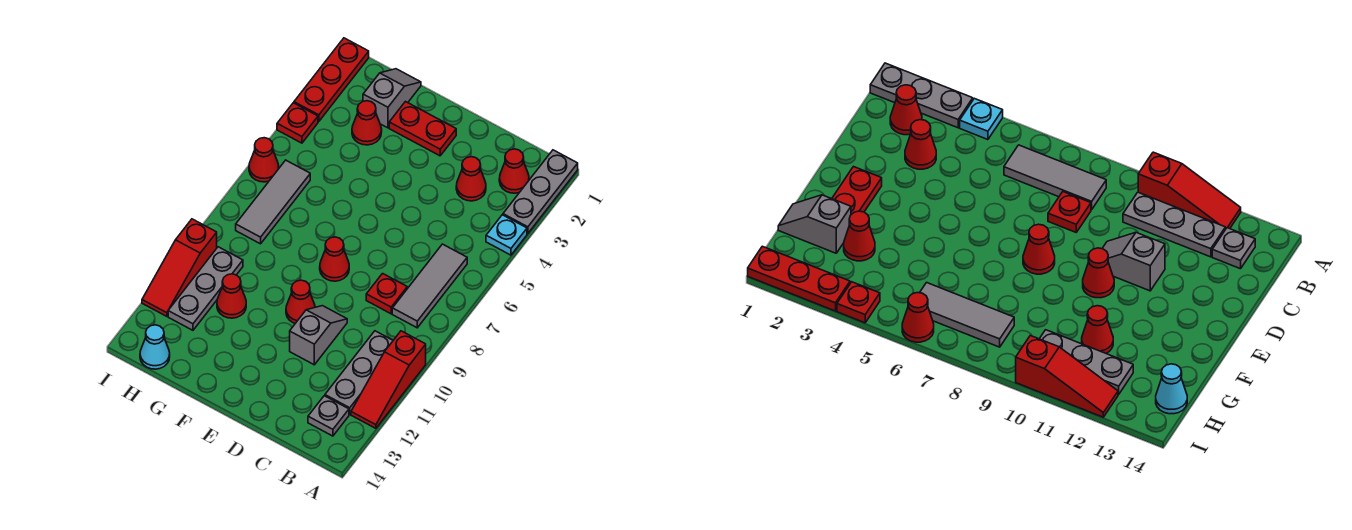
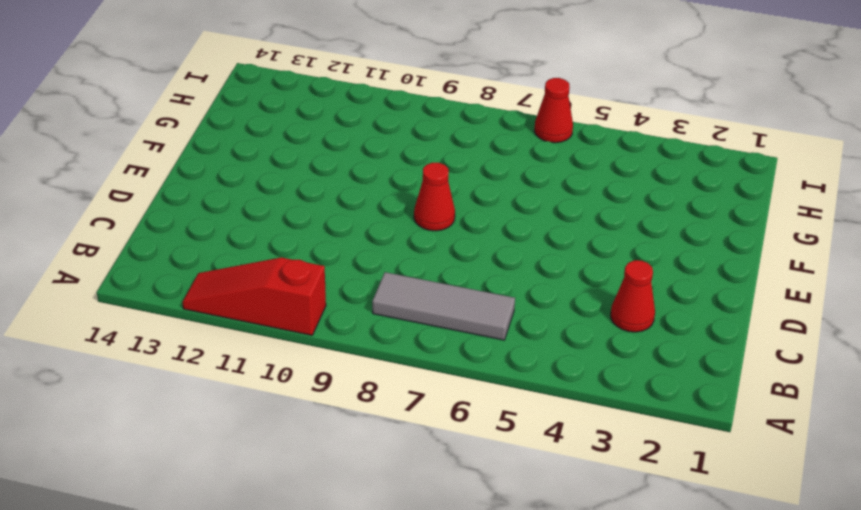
none -> grey plate A1:A3 level 1
none -> cyan plate A4 level 1
none -> red cone B2 level 1

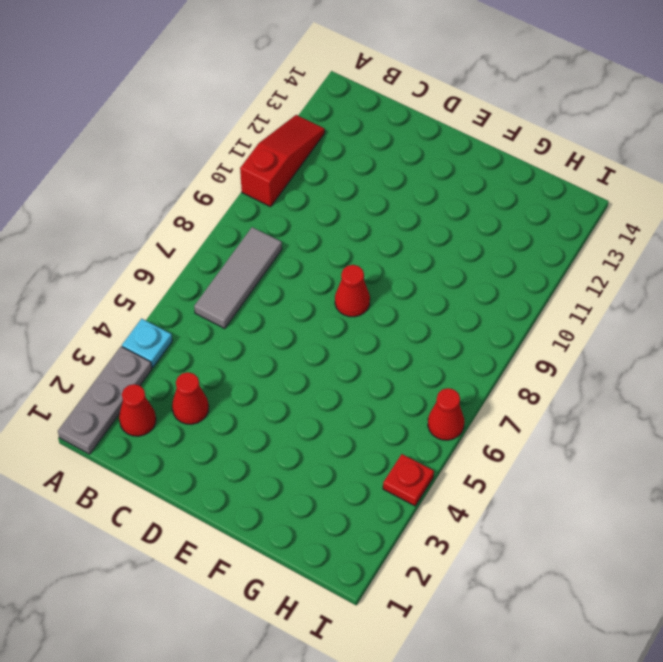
none -> grey plate B10:B12 level 1
none -> grey plate B13 level 1
none -> red plate C8 level 1

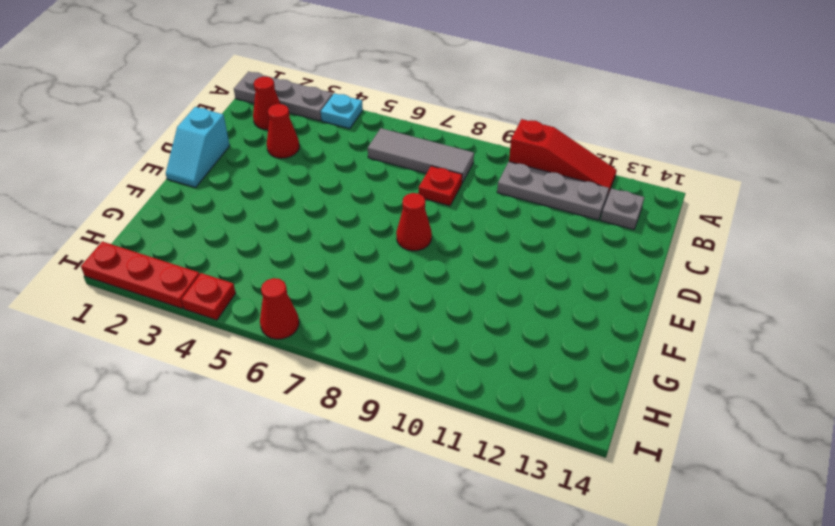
cyan slope D1:E1 level 1 top D -> none
none -> grey slope D10:D11 level 1 top 11
none -> red plate E2:F2 level 1
none -> red cone E10 level 1

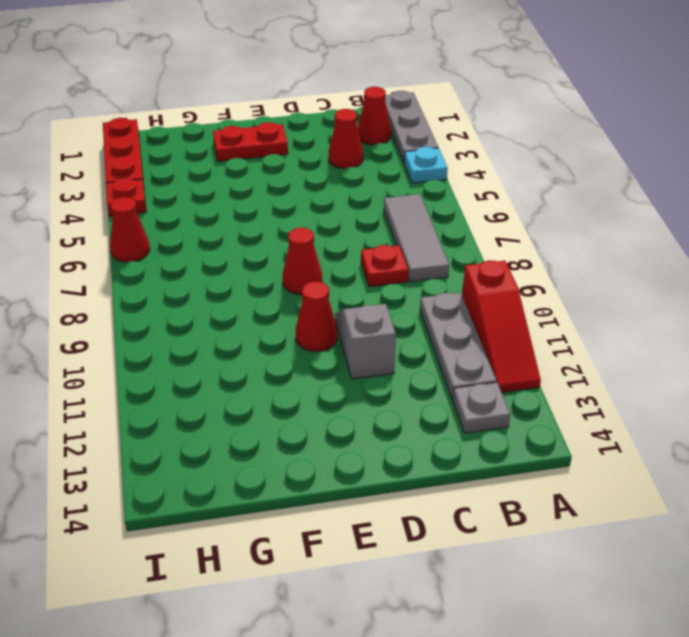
none -> grey slope G1:G2 level 1 top 2
none -> red cone G3 level 1
none -> red cone G11 level 1

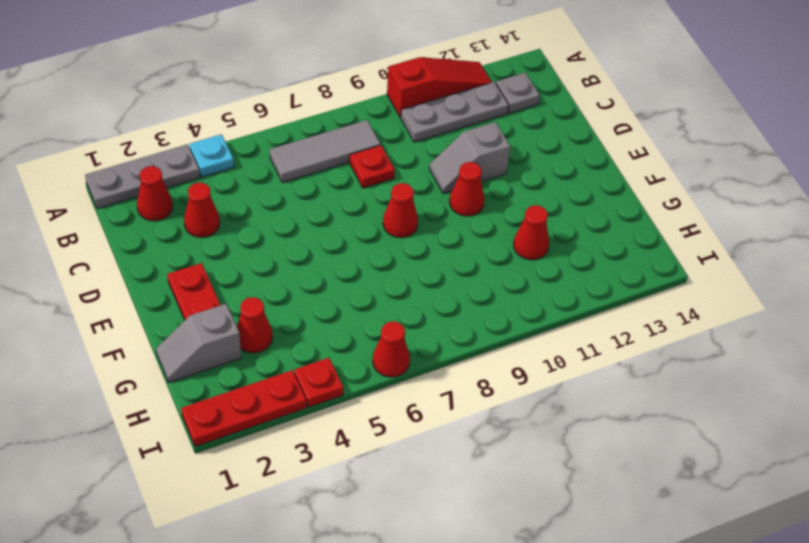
none -> grey tile H6:H8 level 1
none -> grey plate H10:H12 level 1
none -> cyan cone H14 level 1

